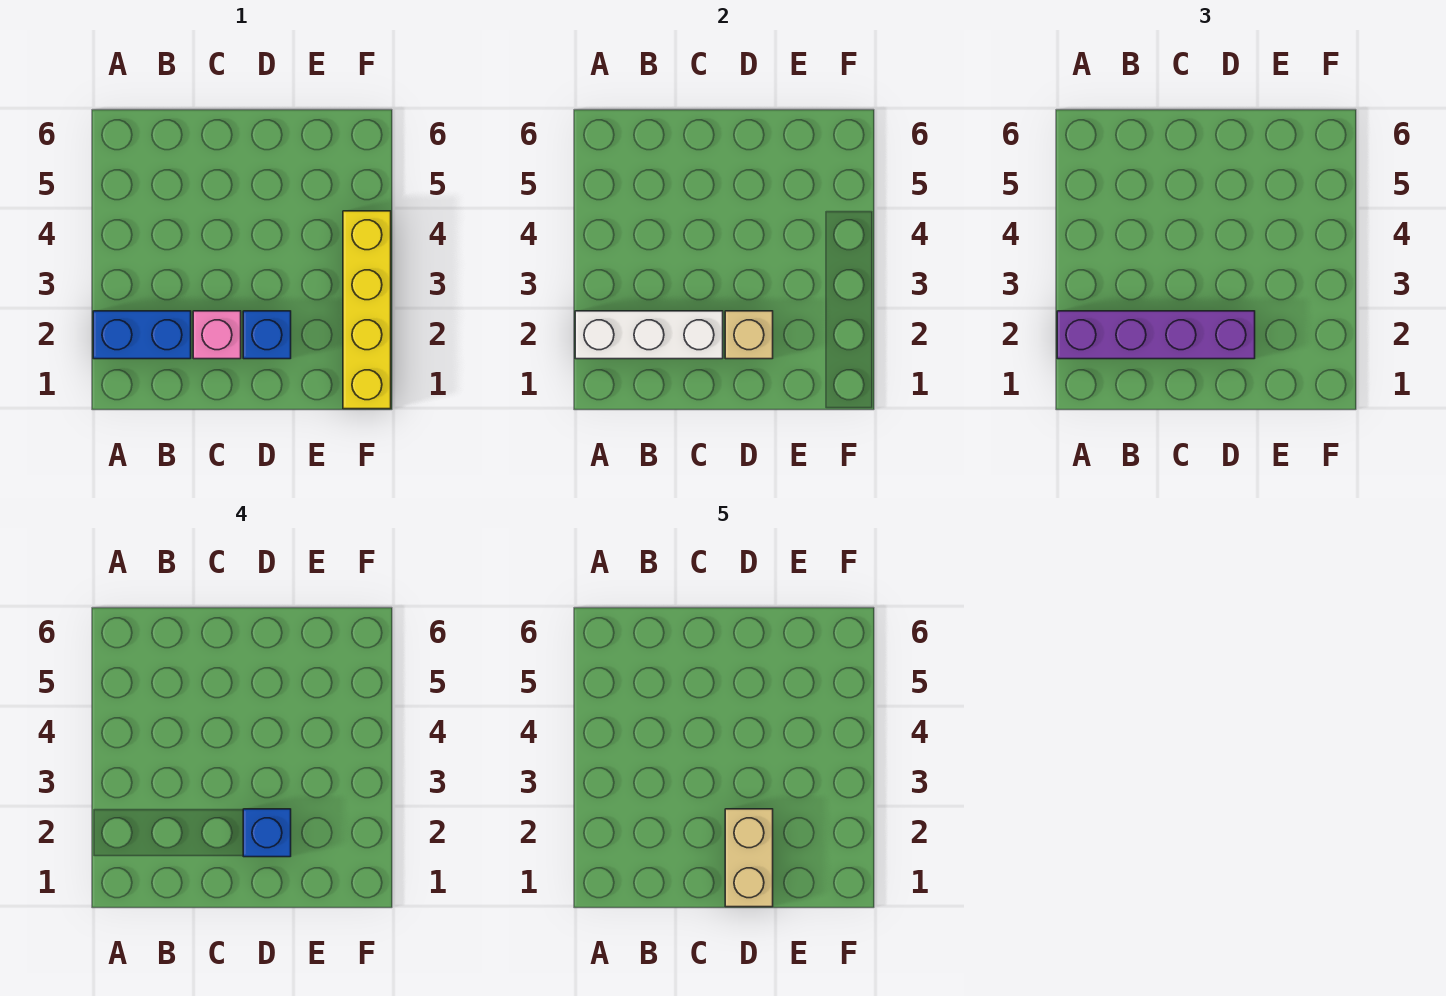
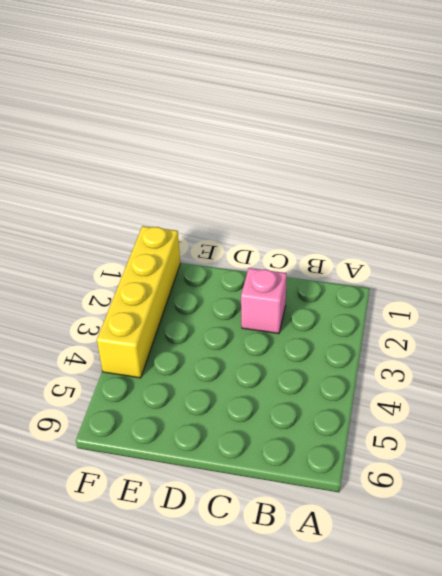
none -> blue brick A2:B2 level 1
none -> blue brick D2 level 1

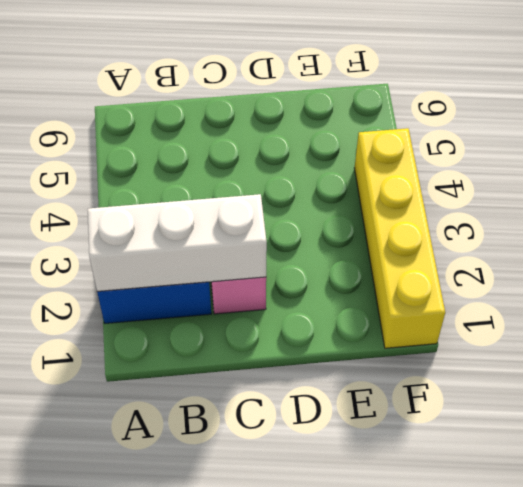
none -> blue brick D2 level 1
none -> tan brick D2 level 2

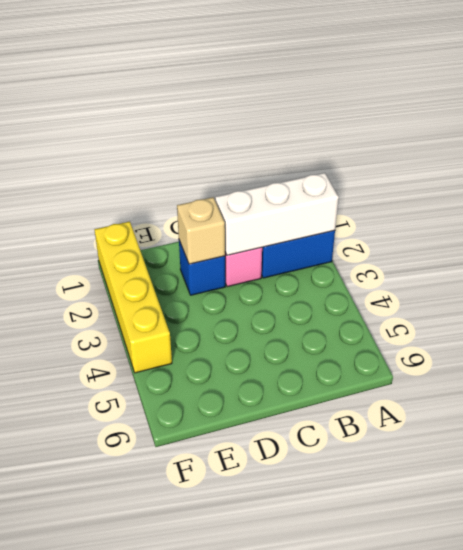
none -> purple brick A2:D2 level 3
none -> blue brick D2 level 4

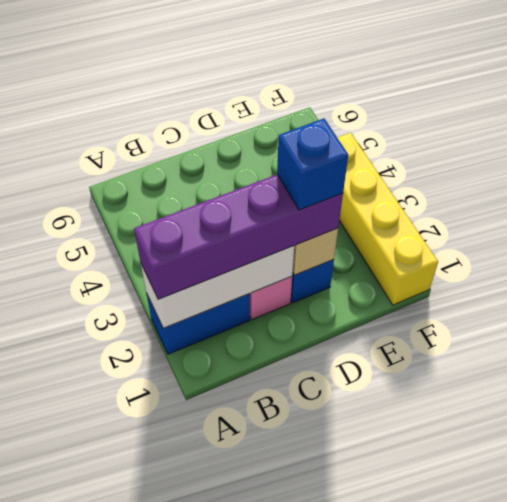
none -> tan brick D1:D2 level 5

